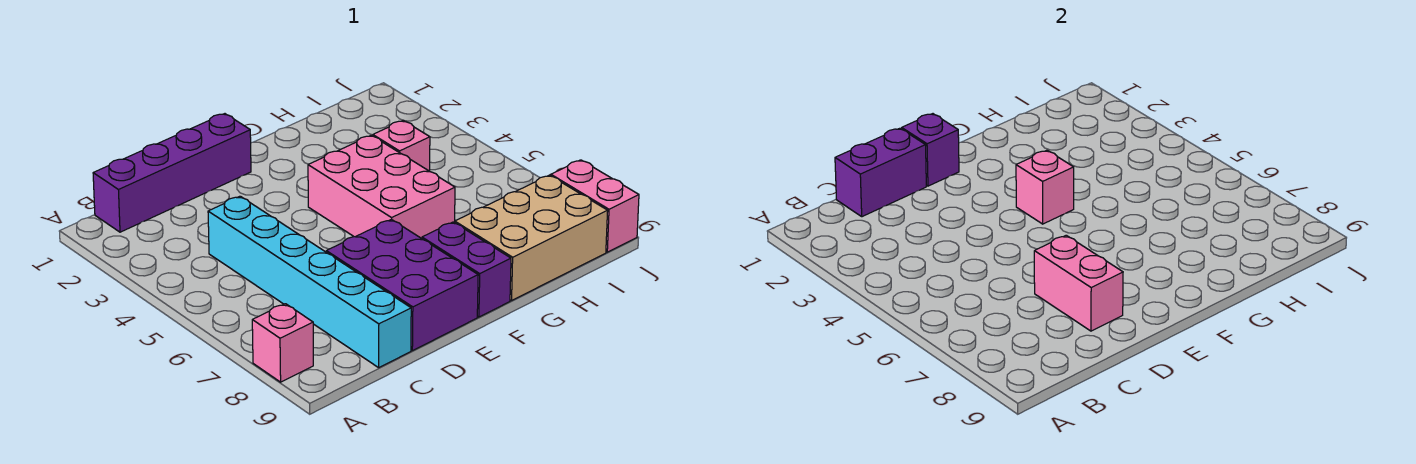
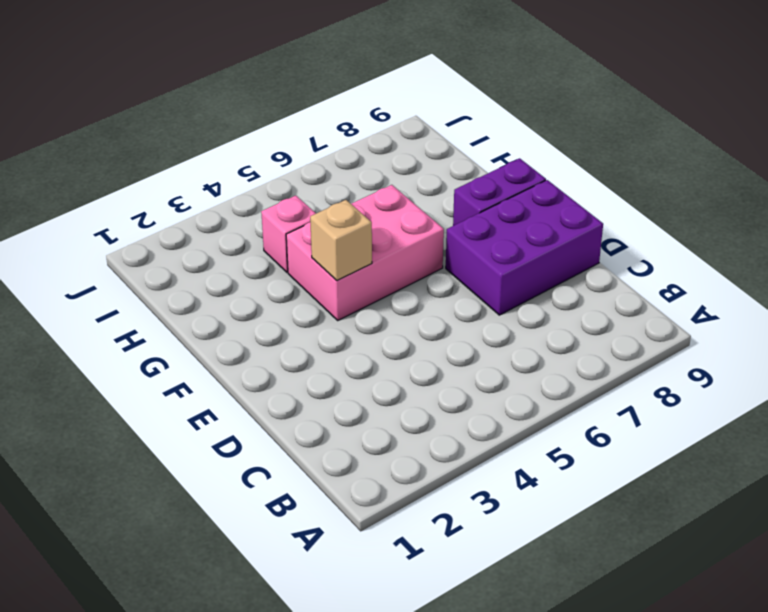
tan brick F4 level 2 -> pink brick F4 level 2
none -> pink brick A8 level 1
none -> purple brick B1:E1 level 1
none -> cyan brick C4:C9 level 1

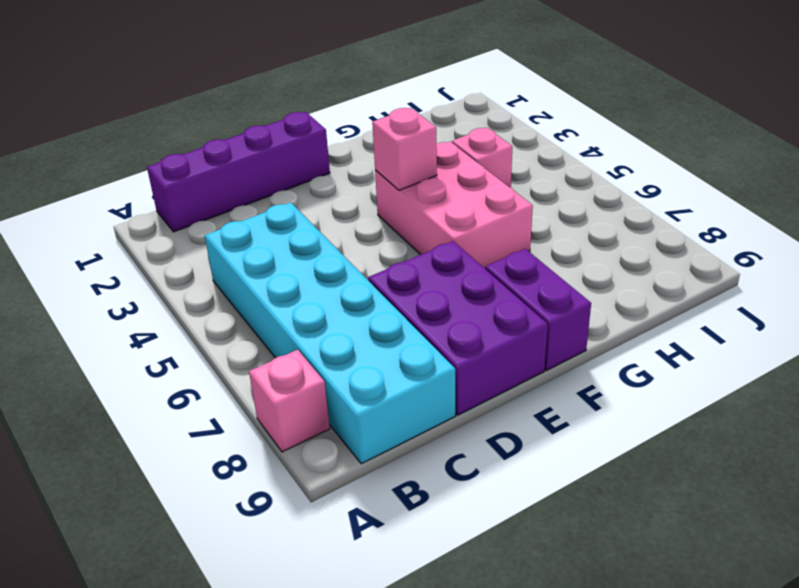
cyan brick B4:C9 level 1 -> cyan brick C4:C9 level 1
none -> tan brick G8:I9 level 1
none -> pink brick J8:J9 level 1
none -> purple brick C1:D1 level 2

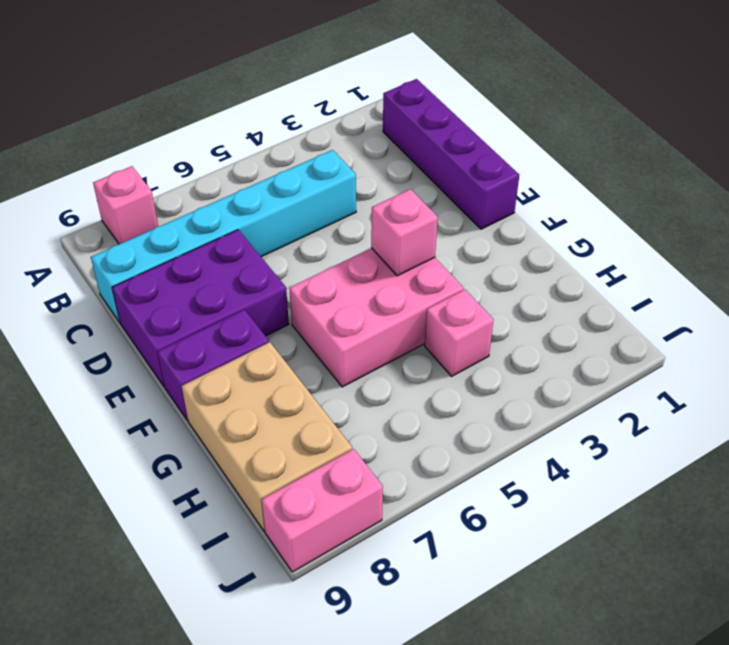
none -> purple brick C1:D1 level 2
none -> pink brick D7:D8 level 2
none -> purple brick E1 level 2

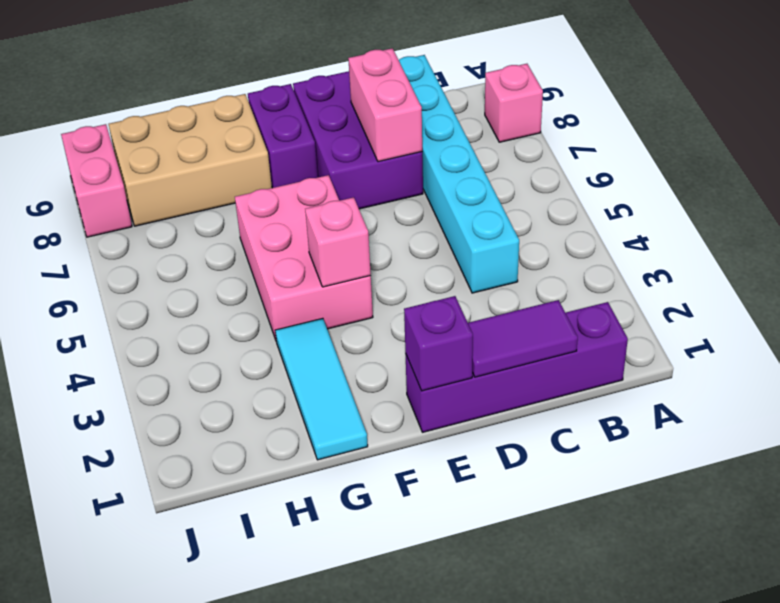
purple tile C1:D1 level 2 -> purple brick C1:D1 level 2
cyan tile G1:G3 level 1 -> none
none -> pink brick H4 level 1

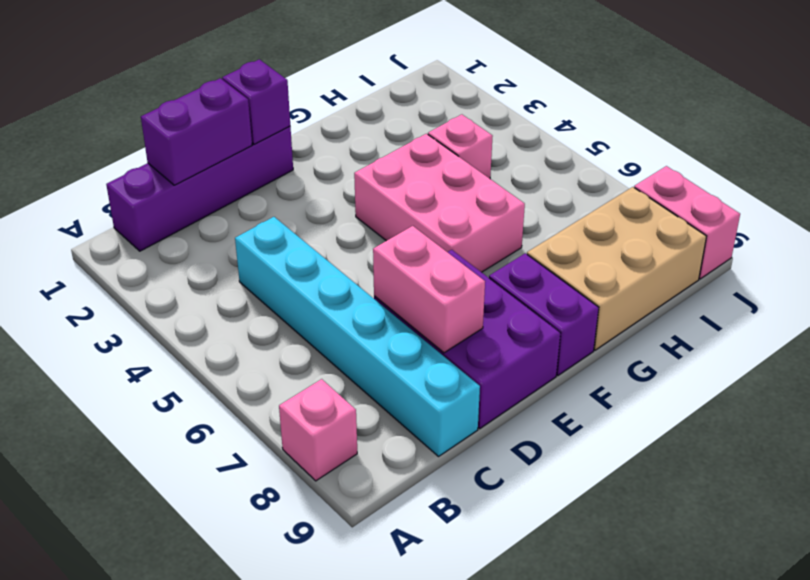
none -> pink brick F4 level 2

